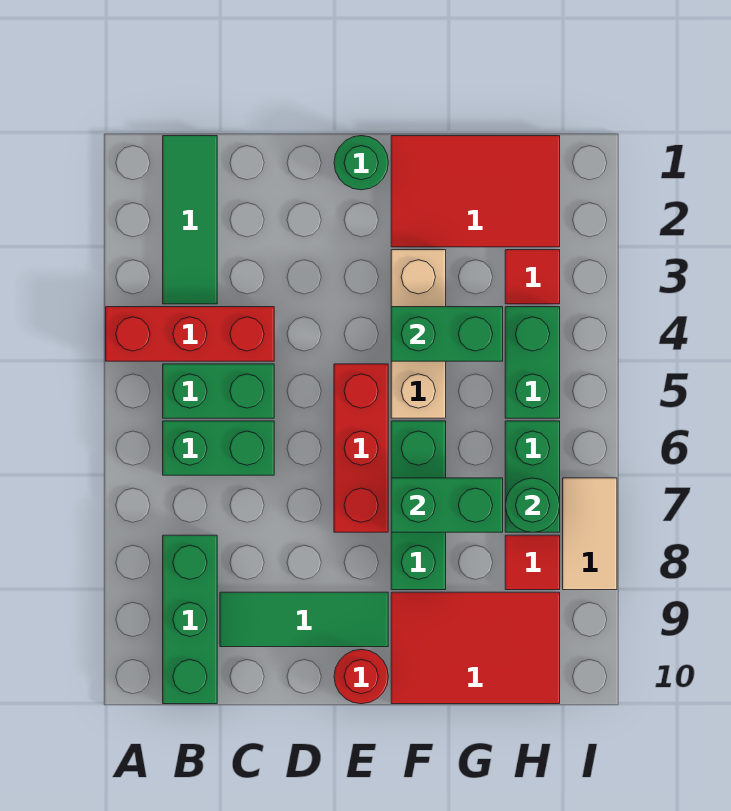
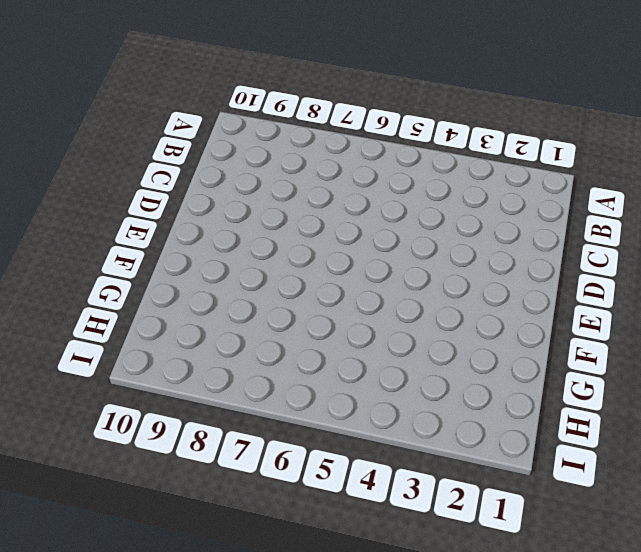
none -> red brick A4:C4 level 1
none -> green tile B1:B3 level 1
none -> green brick B5:C5 level 1

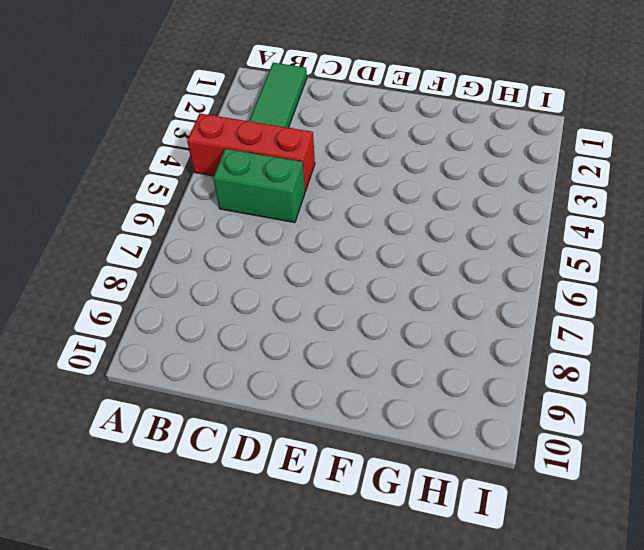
none -> green brick B6:C6 level 1
none -> green brick B8:B10 level 1
none -> green tile C9:E9 level 1

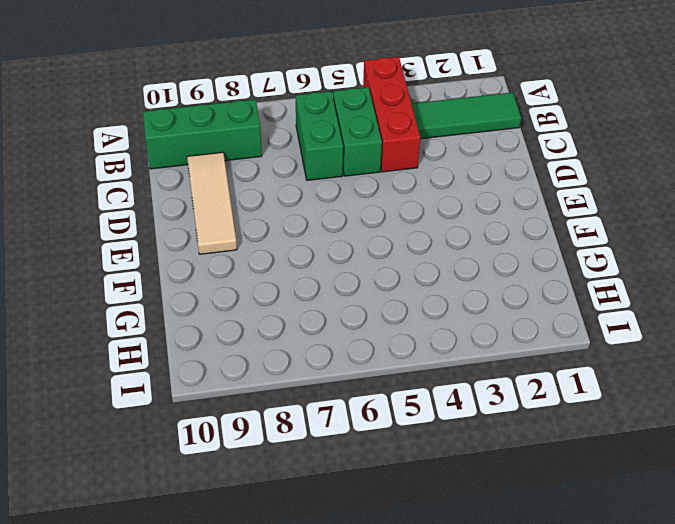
tan tile C9:E9 level 1 -> green tile C9:E9 level 1
none -> green round brick E1 level 1
none -> red brick E5:E7 level 1
none -> red round brick E10 level 1

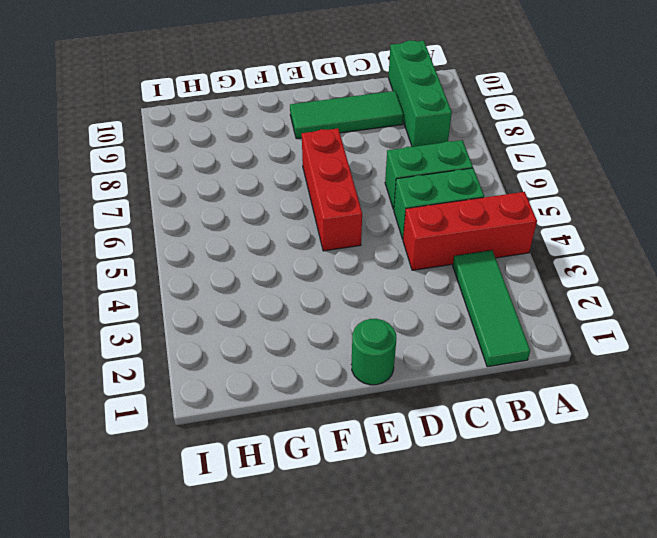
none -> red round brick E10 level 1
none -> red tile F1:H2 level 1
none -> tan brick F3:F5 level 1

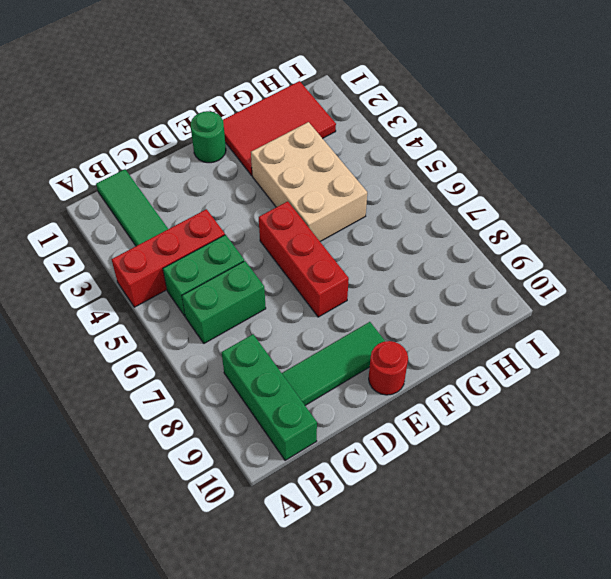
tan brick F3:G5 level 1 -> tan brick F3:F5 level 1
none -> green brick F6:F8 level 1
none -> red tile F9:H10 level 1
none -> red tile H3 level 1

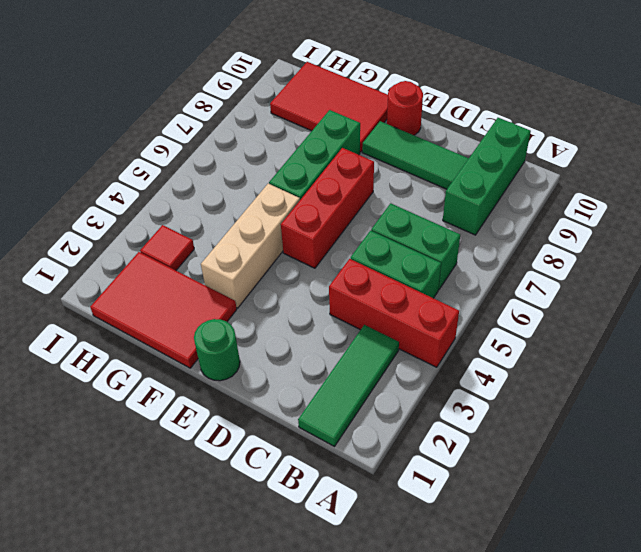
none -> green brick H4:H5 level 1
none -> green brick H6:H7 level 1
none -> red tile H8 level 1

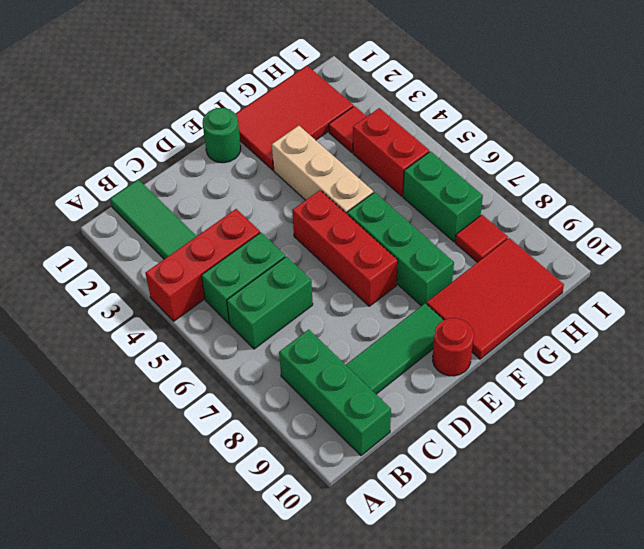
red brick H4:H5 level 1 -> green brick H4:H5 level 1
none -> tan tile I7:I8 level 1
none -> green brick F4:G4 level 2
none -> green brick F7:G7 level 2

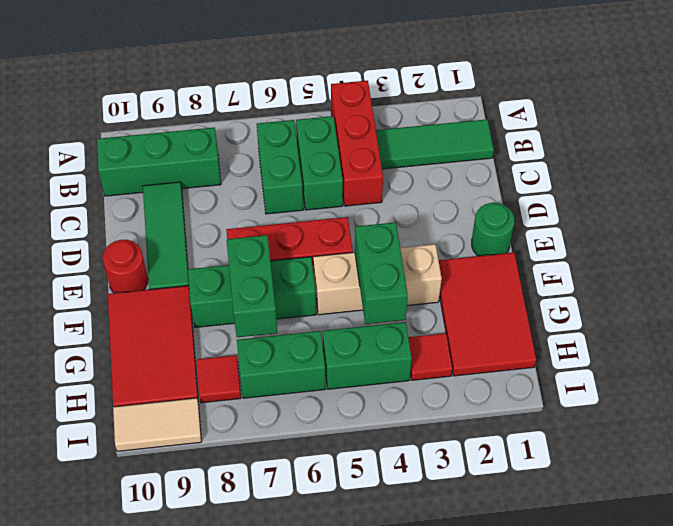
tan tile I9:I10 level 1 -> tan tile I7:I8 level 1
none -> green round brick H7 level 2

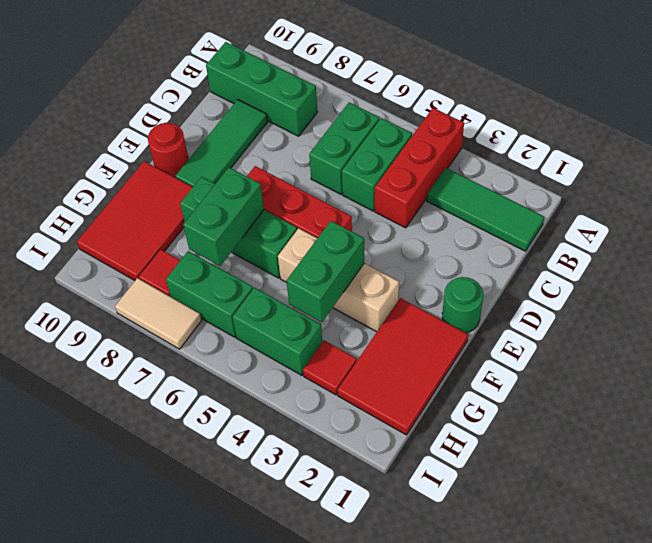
none -> green round brick H7 level 2

